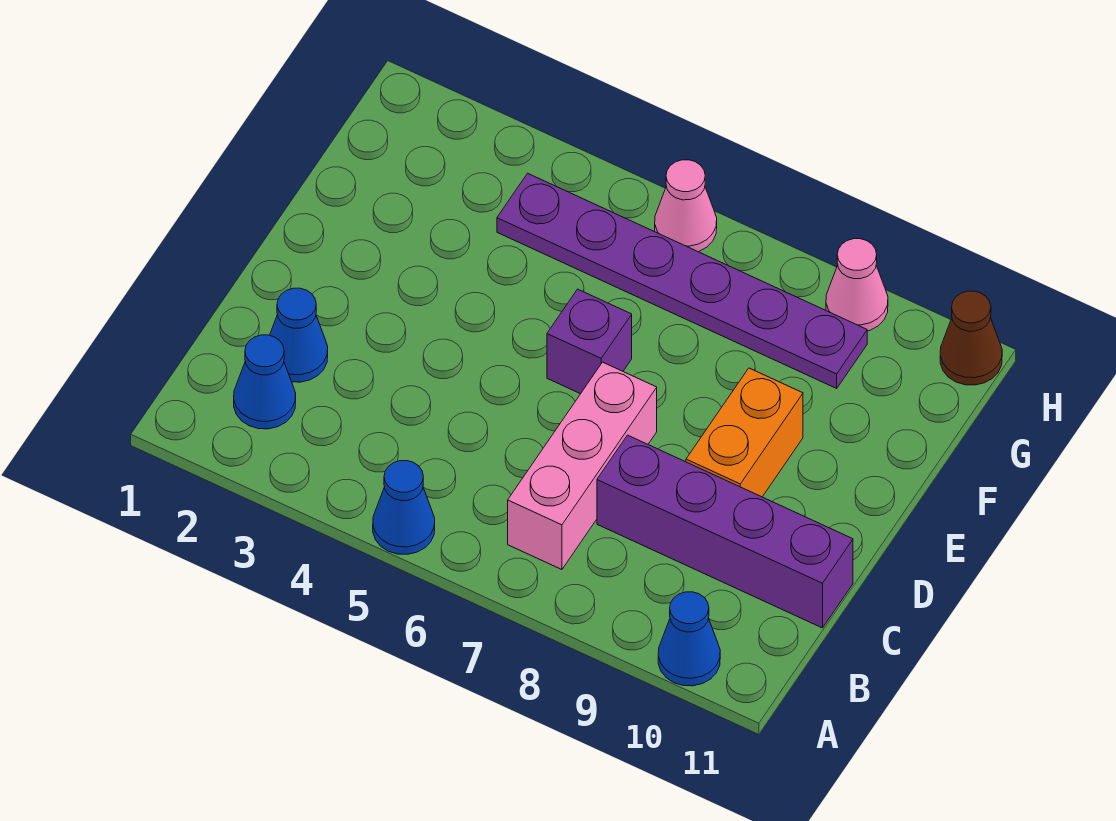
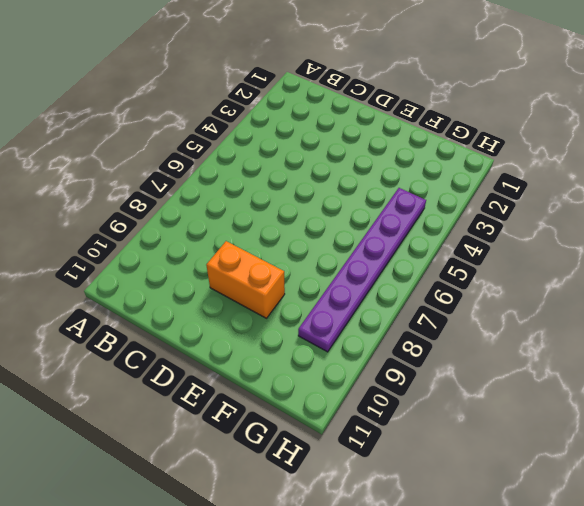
none -> blue cone A5 level 1
none -> blue cone A10 level 1
none -> blue cone B2 level 1

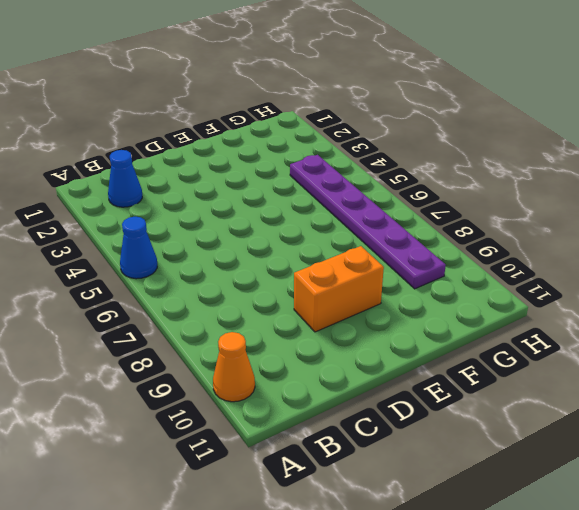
orange cone A10 level 1 -> blue cone A10 level 1
none -> pink brick B7:D7 level 1
none -> blue cone C2 level 1
none -> purple brick C8:C11 level 1

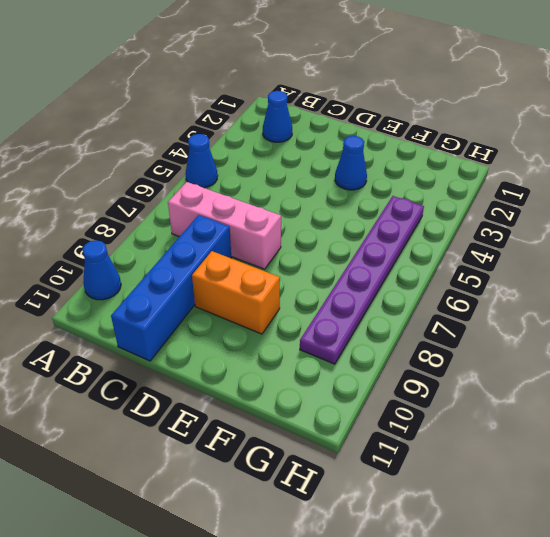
blue brick C8:C11 level 1 -> purple brick C8:C11 level 1
blue cone E3 level 1 -> blue cone C2 level 1
none -> purple brick E6 level 1
none -> pink cone H6 level 1
none -> pink cone H9 level 1

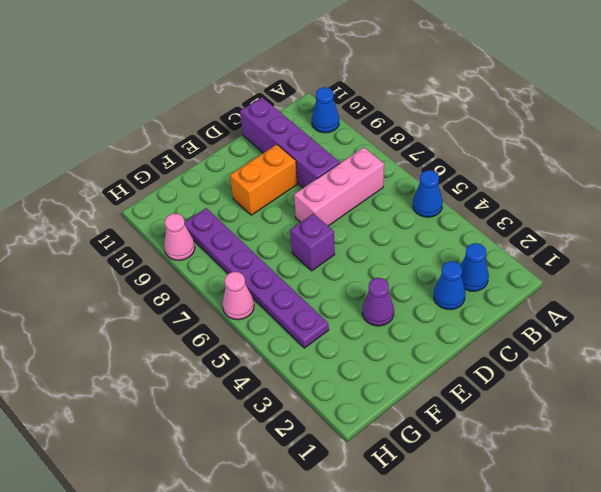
purple cone E3 level 1 -> none
none -> brown cone H11 level 1

